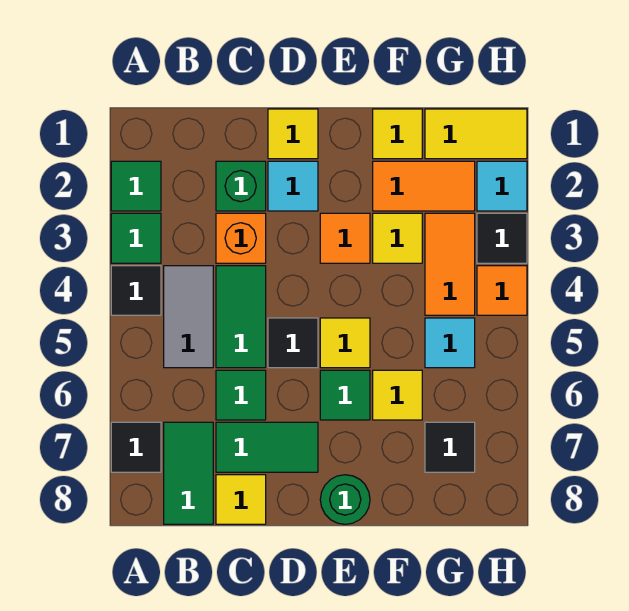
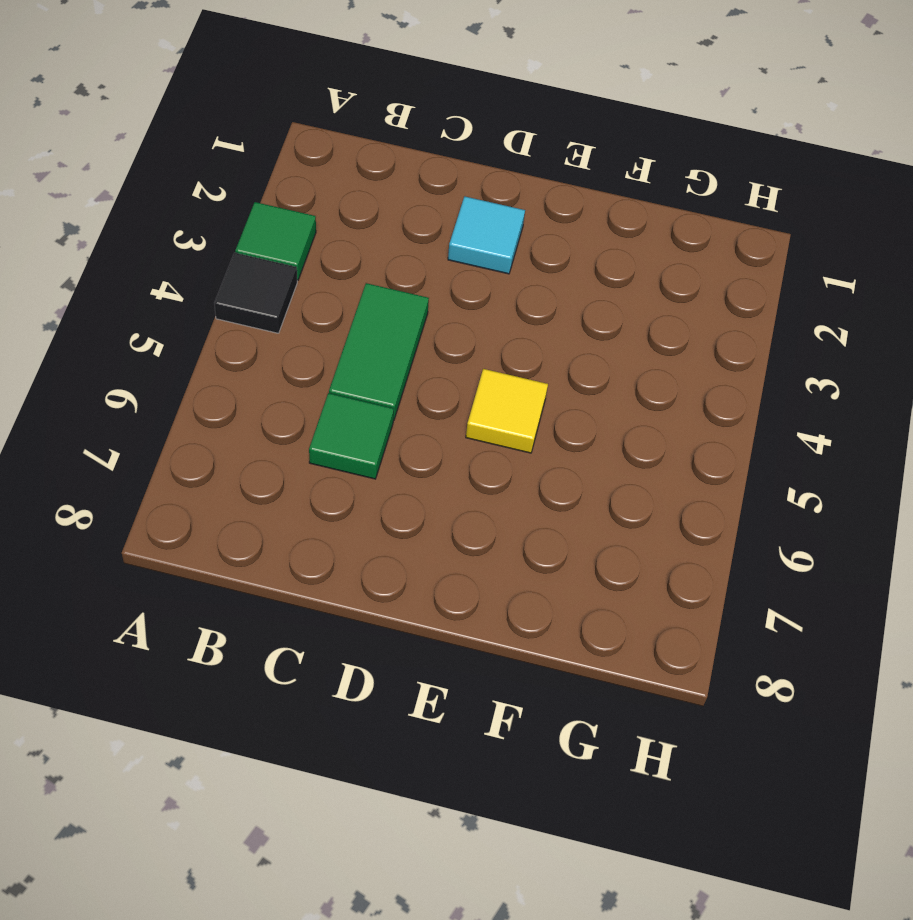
none -> green tile A2 level 1
none -> black tile A7 level 1
none -> grey tile B4:B5 level 1
none -> green tile B7:B8 level 1

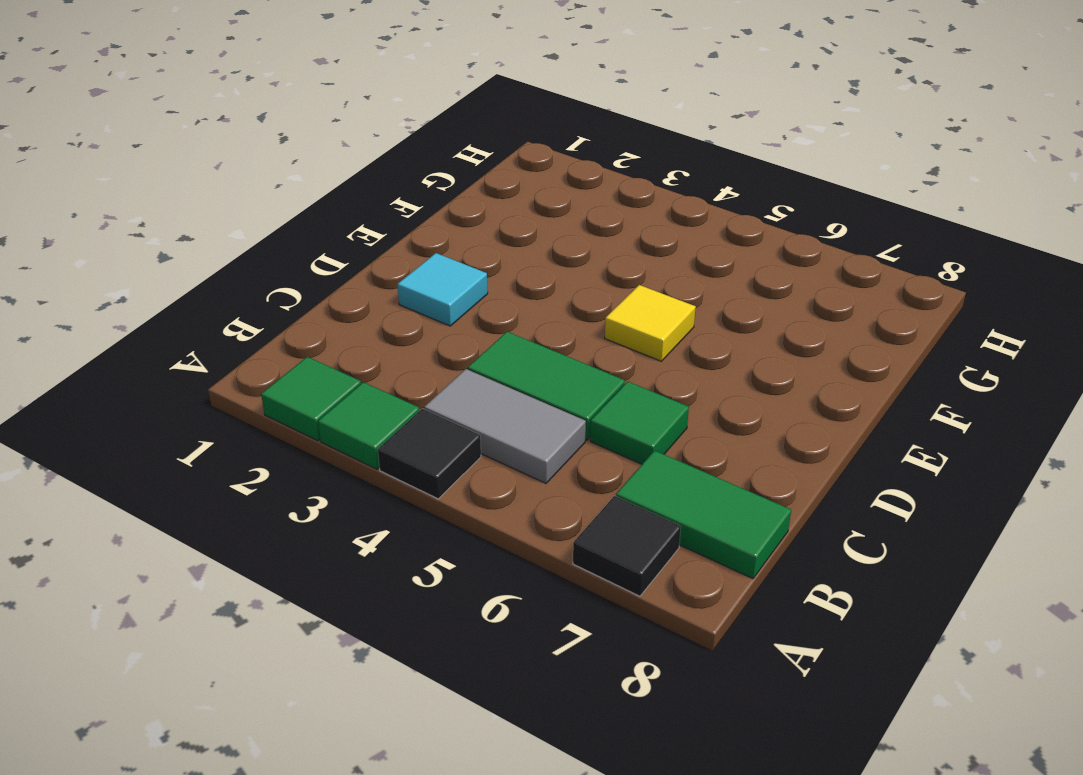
none -> green brick C2 level 1
none -> orange brick C3 level 1
none -> green tile C7:D7 level 1
none -> yellow tile C8 level 1

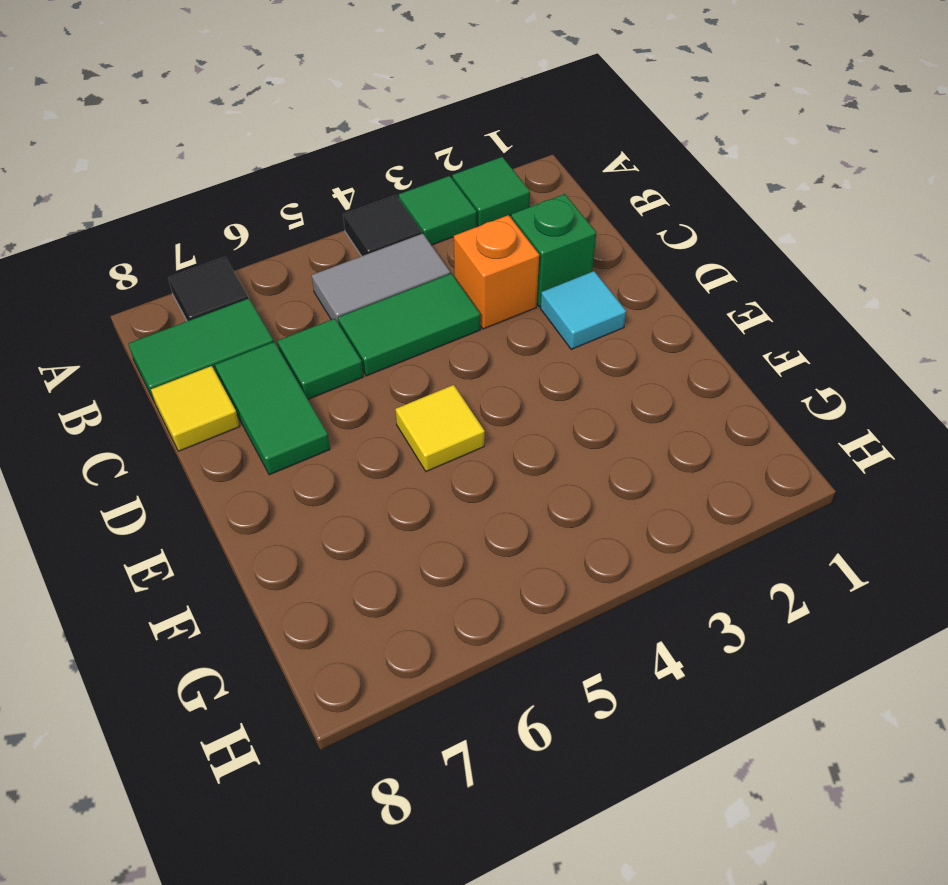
none -> yellow tile D1 level 1
none -> black tile D5 level 1
none -> orange tile E3 level 1
none -> green tile E6 level 1

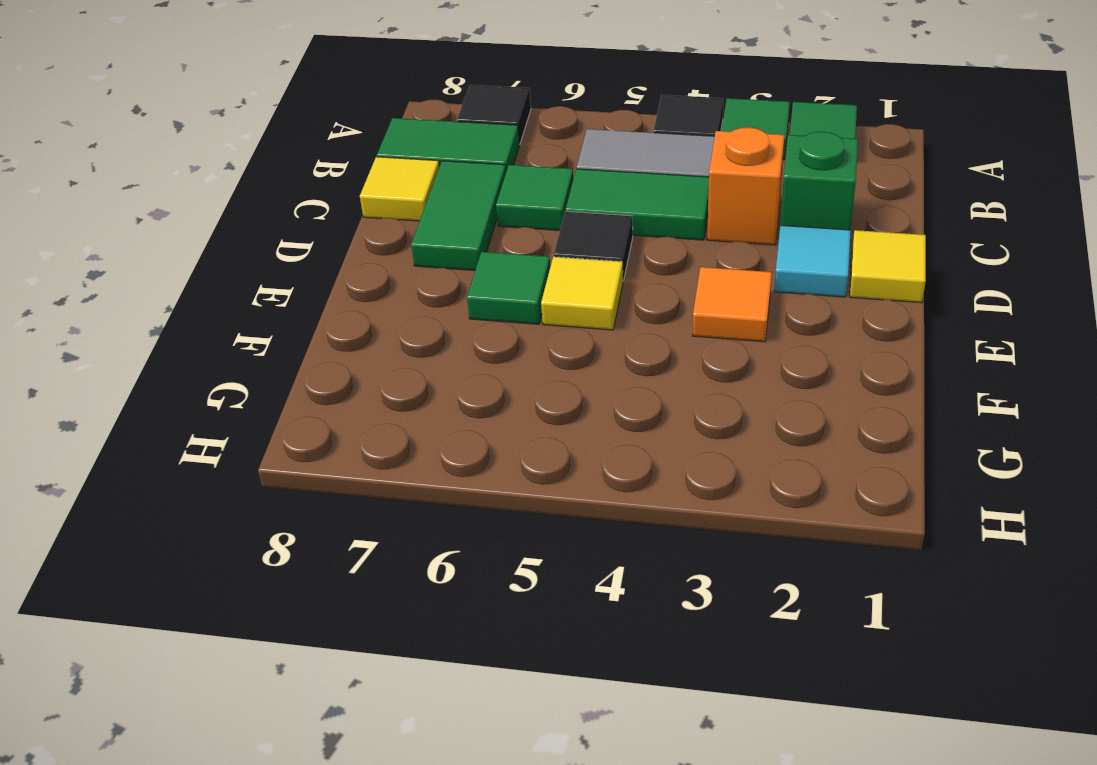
none -> green round brick E8 level 1
none -> yellow tile F1 level 1
none -> orange tile F2:G2 level 1
none -> yellow tile F3 level 1

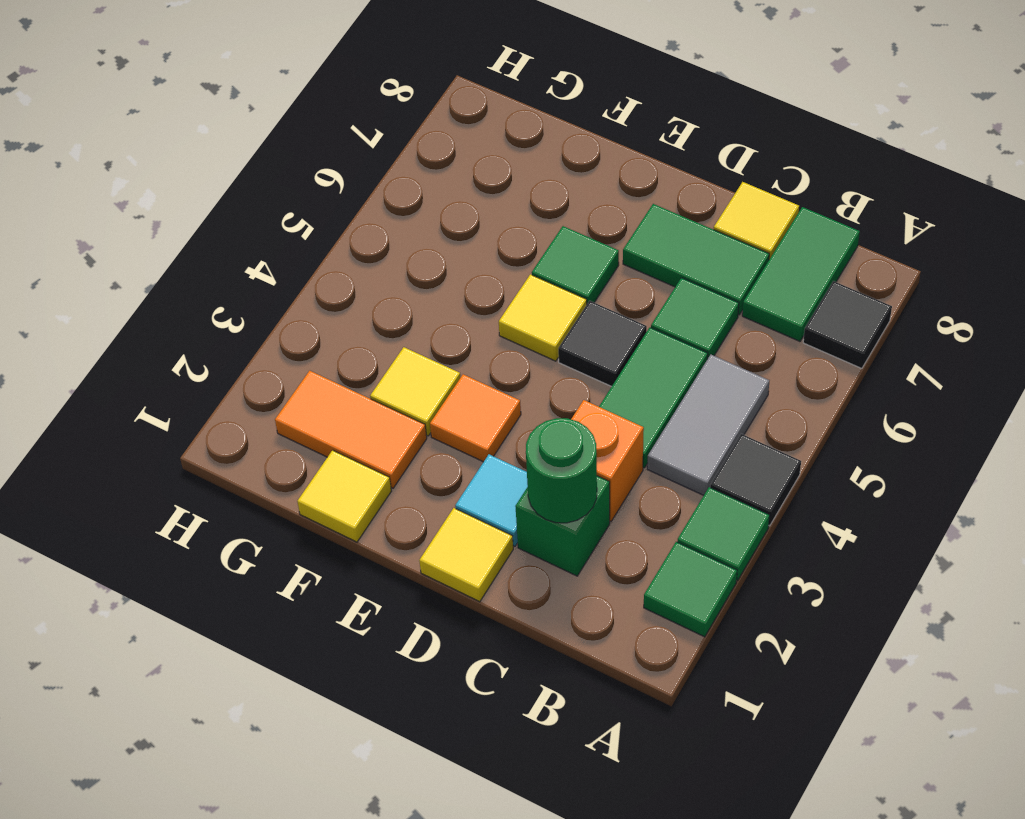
green round brick C2 level 2 -> green round brick E8 level 1
none -> yellow tile F6 level 1
none -> yellow tile G1:H1 level 1
none -> orange tile G3:G4 level 1
none -> cyan tile G5 level 1

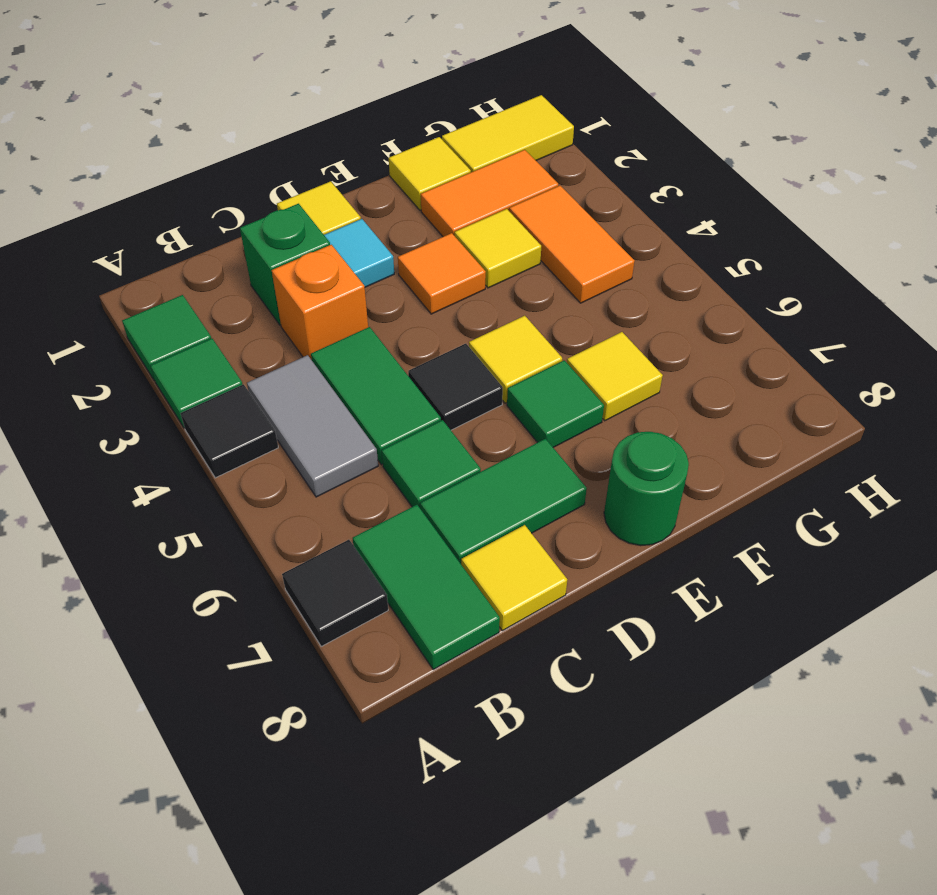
none -> cyan tile G5 level 1
none -> black tile G7 level 1
none -> cyan tile H2 level 1
none -> black tile H3 level 1

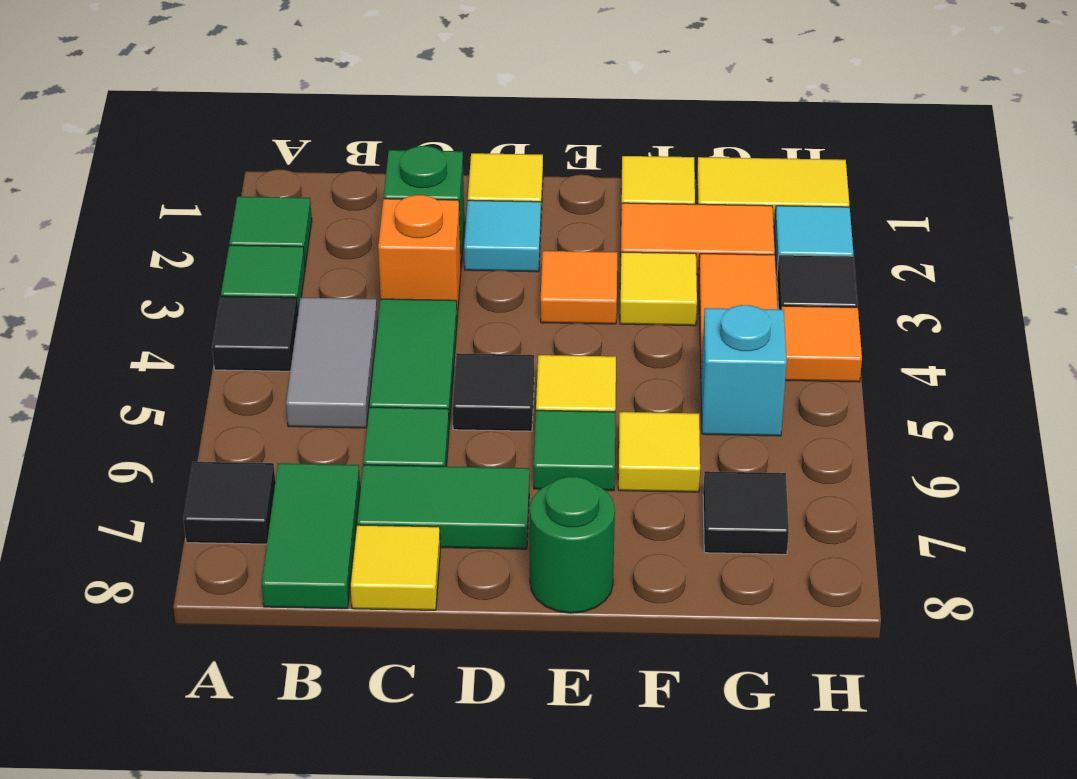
cyan brick G5 level 1 -> cyan tile G5 level 1

